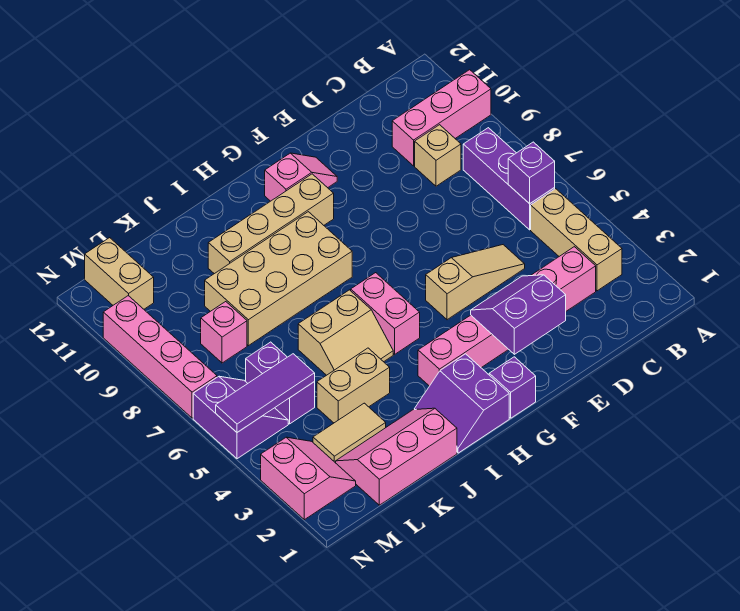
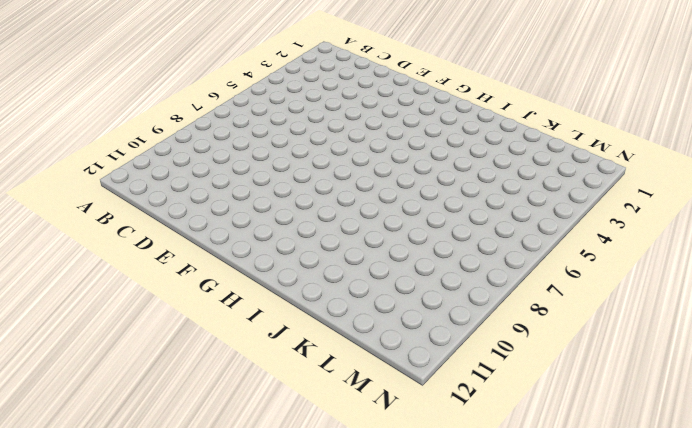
none -> pink brick A10:C10 level 1
none -> tan brick B3:B5 level 1
none -> purple brick B6:B8 level 1

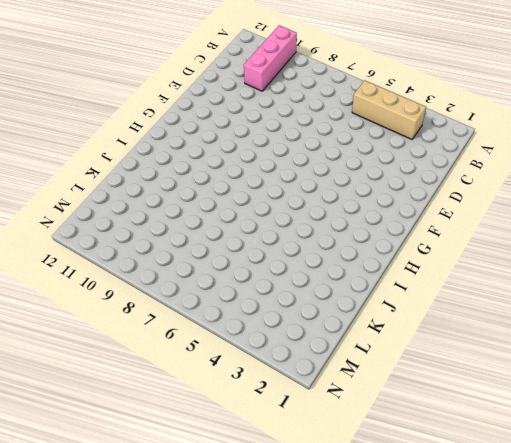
none -> purple brick B6:B8 level 1
none -> pink brick C3:H3 level 1
none -> tan brick C9 level 1

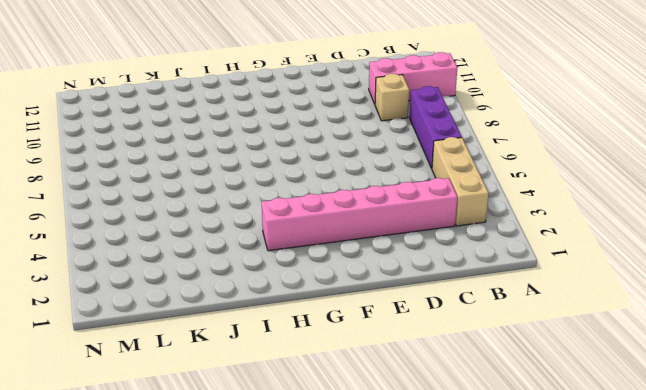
none -> tan slope D5:F5 level 1 top F
none -> pink slope F11:G11 level 1 top G
none -> purple brick G1 level 1

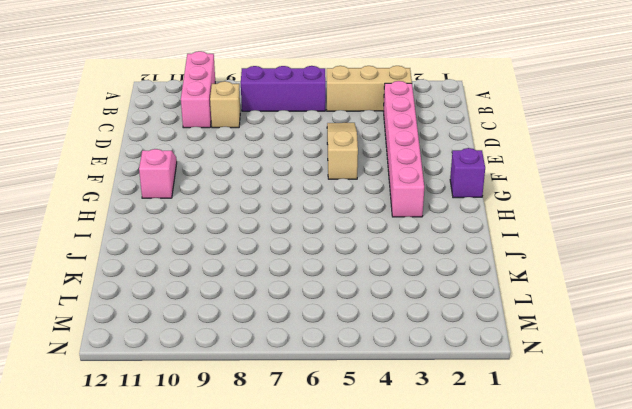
none -> tan brick G10:J10 level 1
none -> purple slope H1:I2 level 1 top H
none -> pink brick H5:H6 level 1

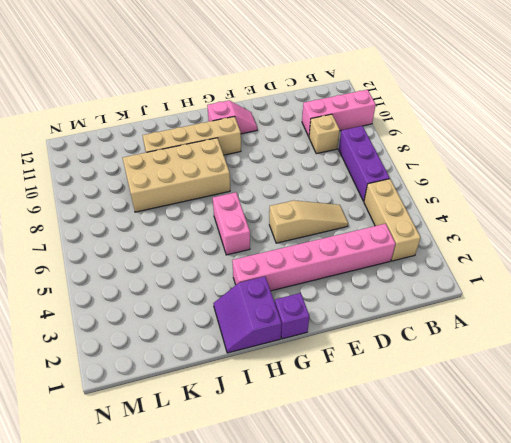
none -> tan slope I5:J6 level 1 top 6
none -> pink slope J1:L2 level 1 top 1
none -> tan brick J4:K4 level 1

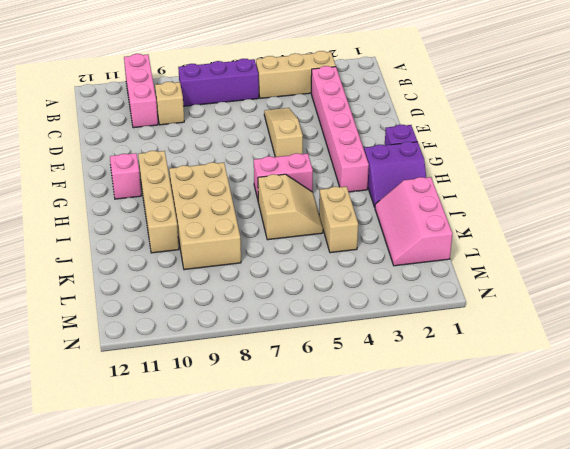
none -> tan tile K3:L3 level 1
none -> purple brick L5:L6 level 1
none -> pink brick L8 level 1

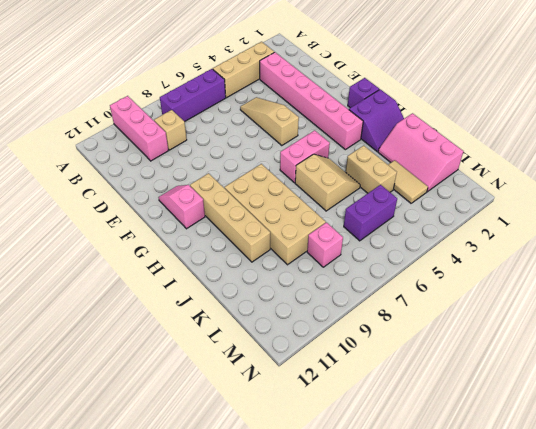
none -> pink slope M2:N3 level 1 top N
none -> purple slope M5:N6 level 1 top N
none -> tan brick M11:M12 level 1

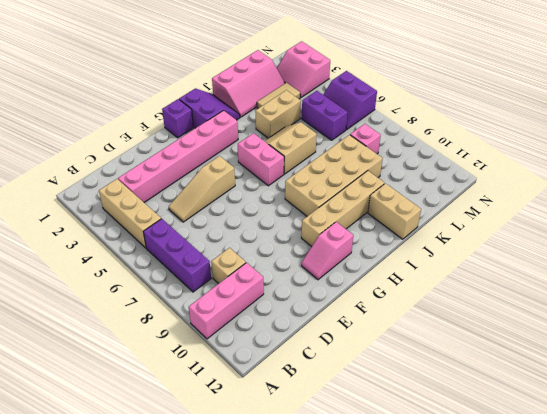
tan brick J11:J12 level 1 -> tan brick M11:M12 level 1
none -> pink brick N7:N10 level 1
none -> purple brick B6 level 2
none -> purple slope E2:F3 level 2 top 2

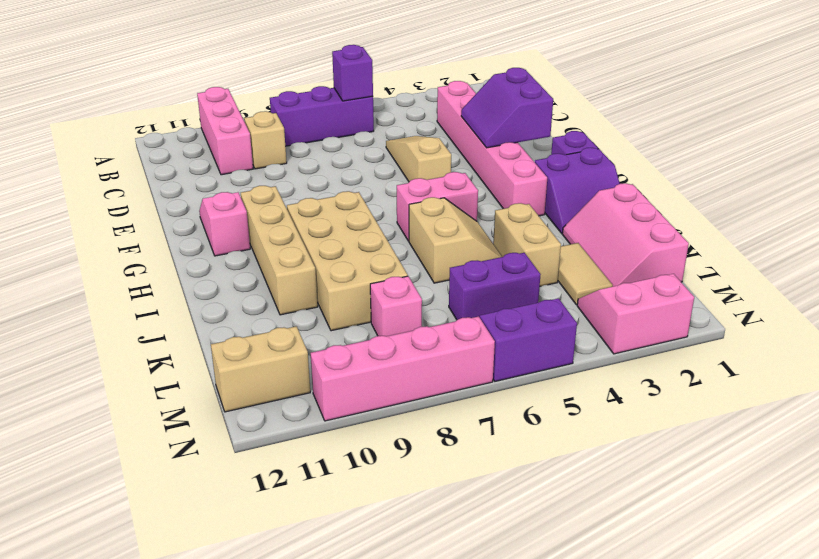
none -> tan brick B3:B5 level 1
none -> purple tile L5:N5 level 2

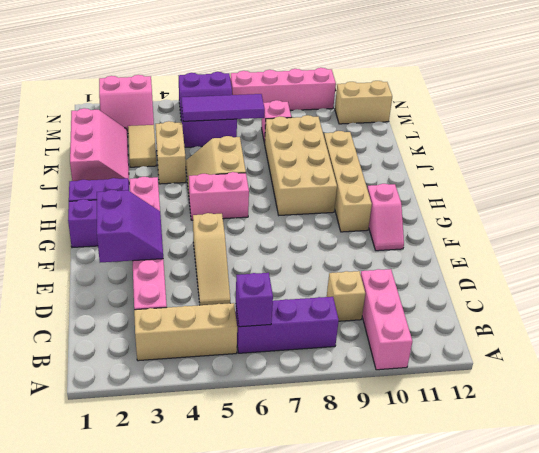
purple tile L5:L7 level 2 -> purple tile L5:N5 level 2

